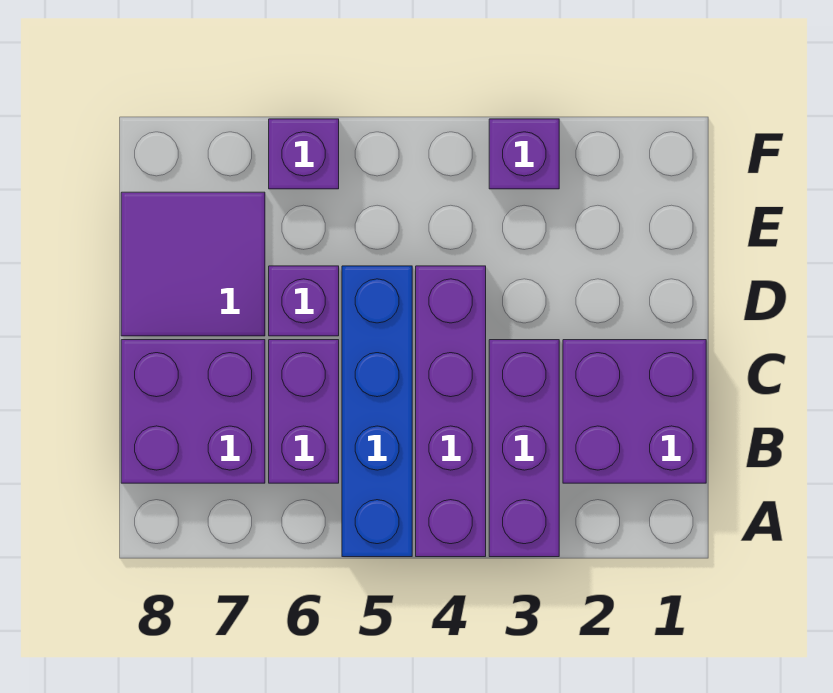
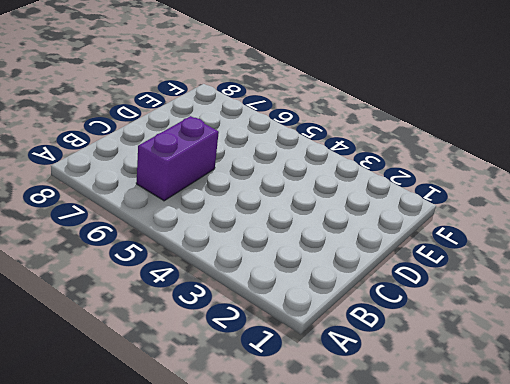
none -> purple brick A3:C3 level 1
none -> purple brick A4:D4 level 1

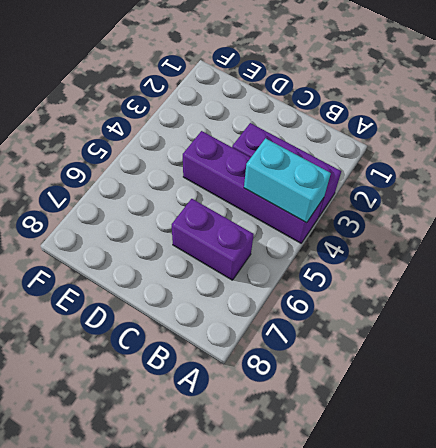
cyan brick A4:B4 level 2 -> none
none -> blue brick A5:D5 level 1
none -> purple brick B1:C2 level 1

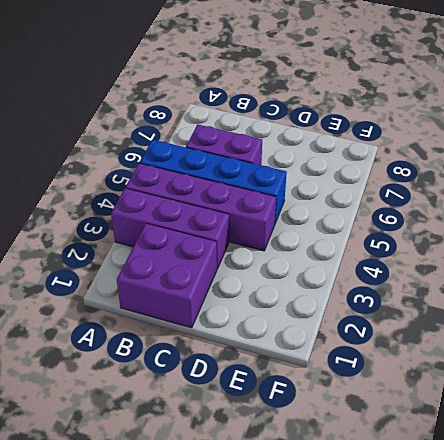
none -> purple brick B7:C8 level 1
none -> purple brick D6 level 1

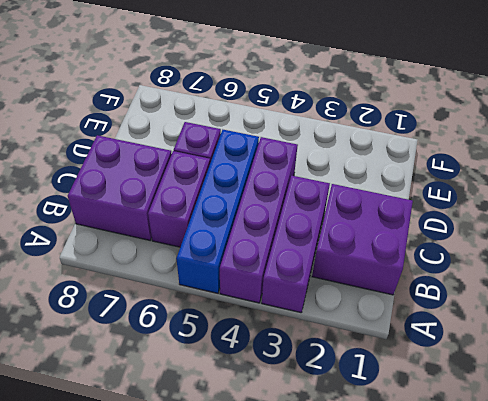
none -> purple tile D7:E8 level 1
none -> purple brick F3 level 1

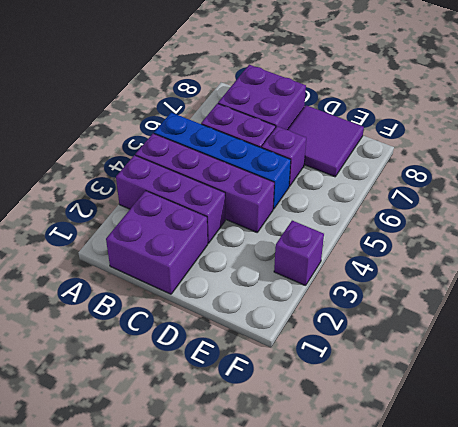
none -> purple brick F6 level 1

